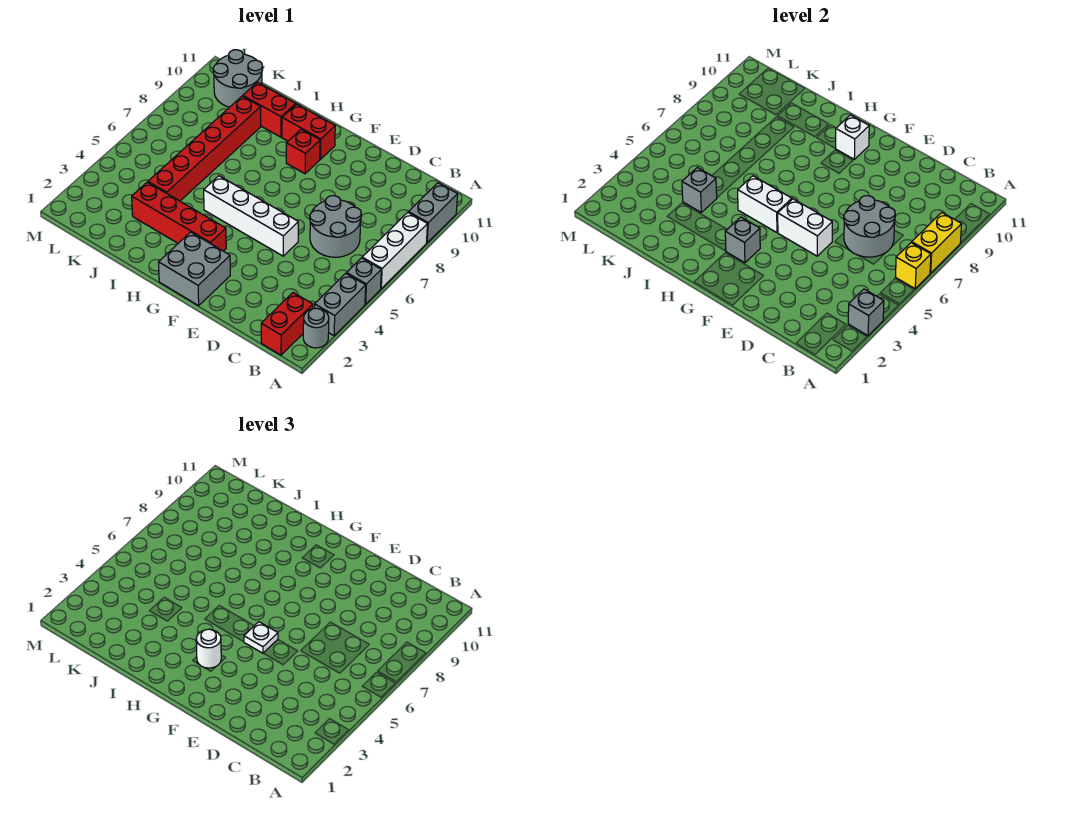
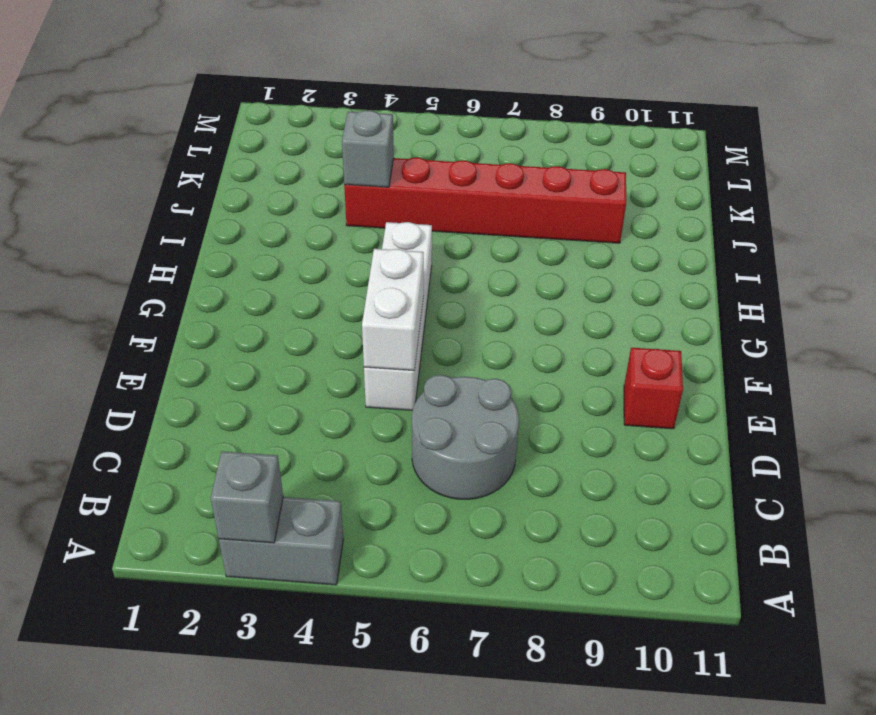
red brick E10 level 1 -> red brick G9 level 1
none -> grey round brick A2 level 1
none -> grey brick A5 level 1
none -> white brick A6:A8 level 1

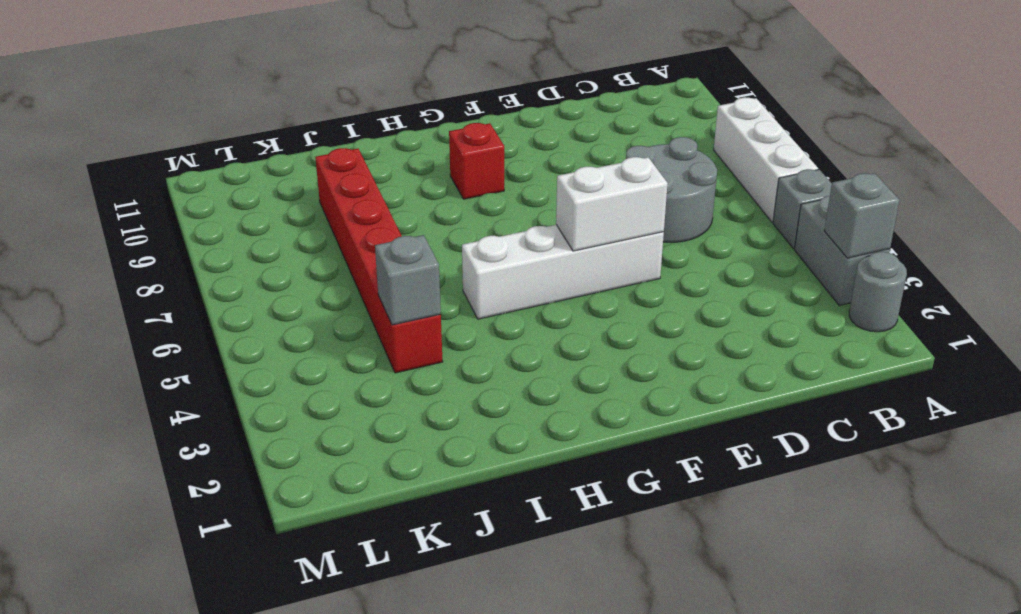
none -> grey brick A9:A10 level 1
none -> red brick B1:B2 level 1
none -> grey brick F1:G2 level 1

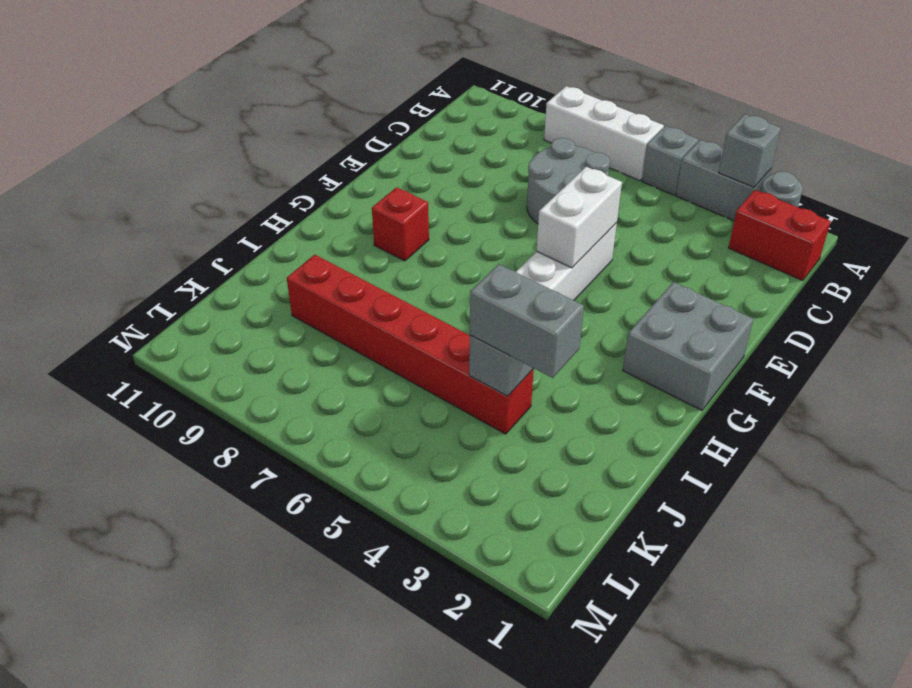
grey brick J3:J4 level 3 -> grey brick A9:A10 level 1
none -> red brick G3:J3 level 1
none -> red brick G10:H10 level 1
none -> red brick I10:J10 level 1

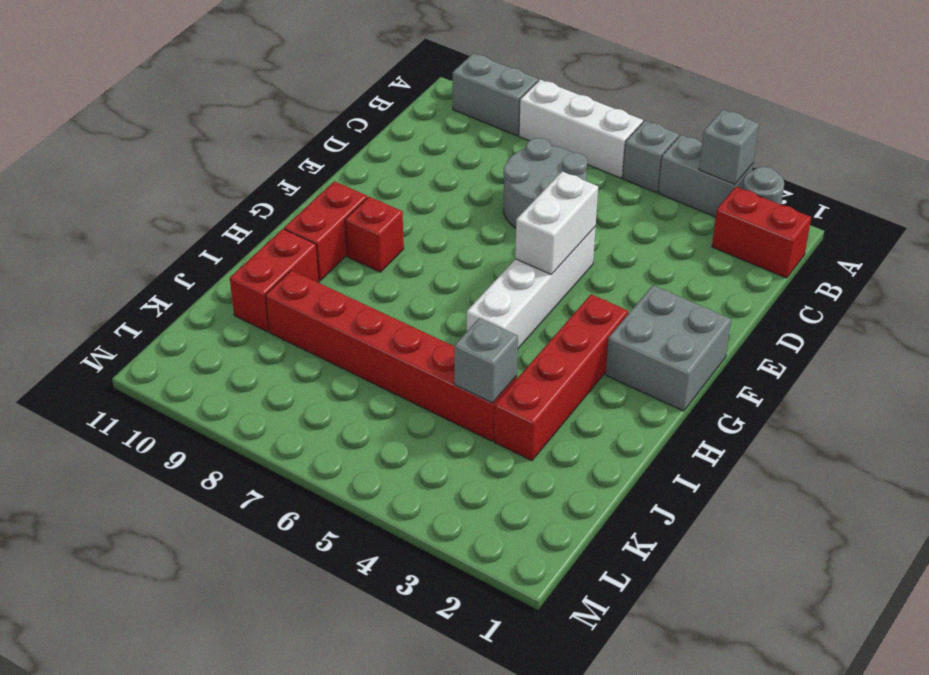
none -> grey round brick K10:L11 level 1
none -> yellow brick A6 level 2
none -> yellow brick A7:A8 level 2

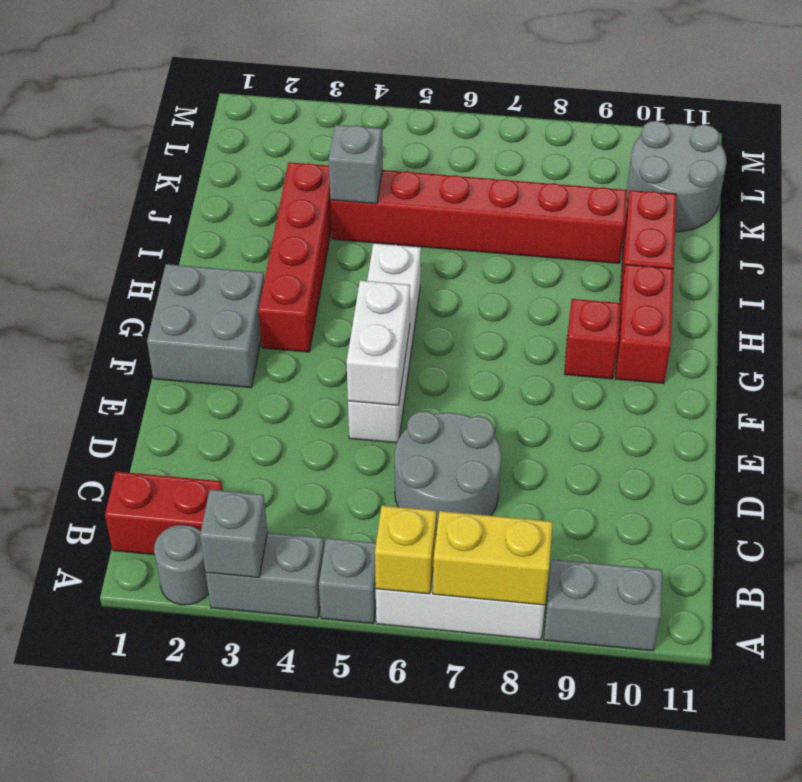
none -> grey round brick C6:D7 level 2
none -> grey brick G3 level 2
none -> white brick G5:H5 level 2

